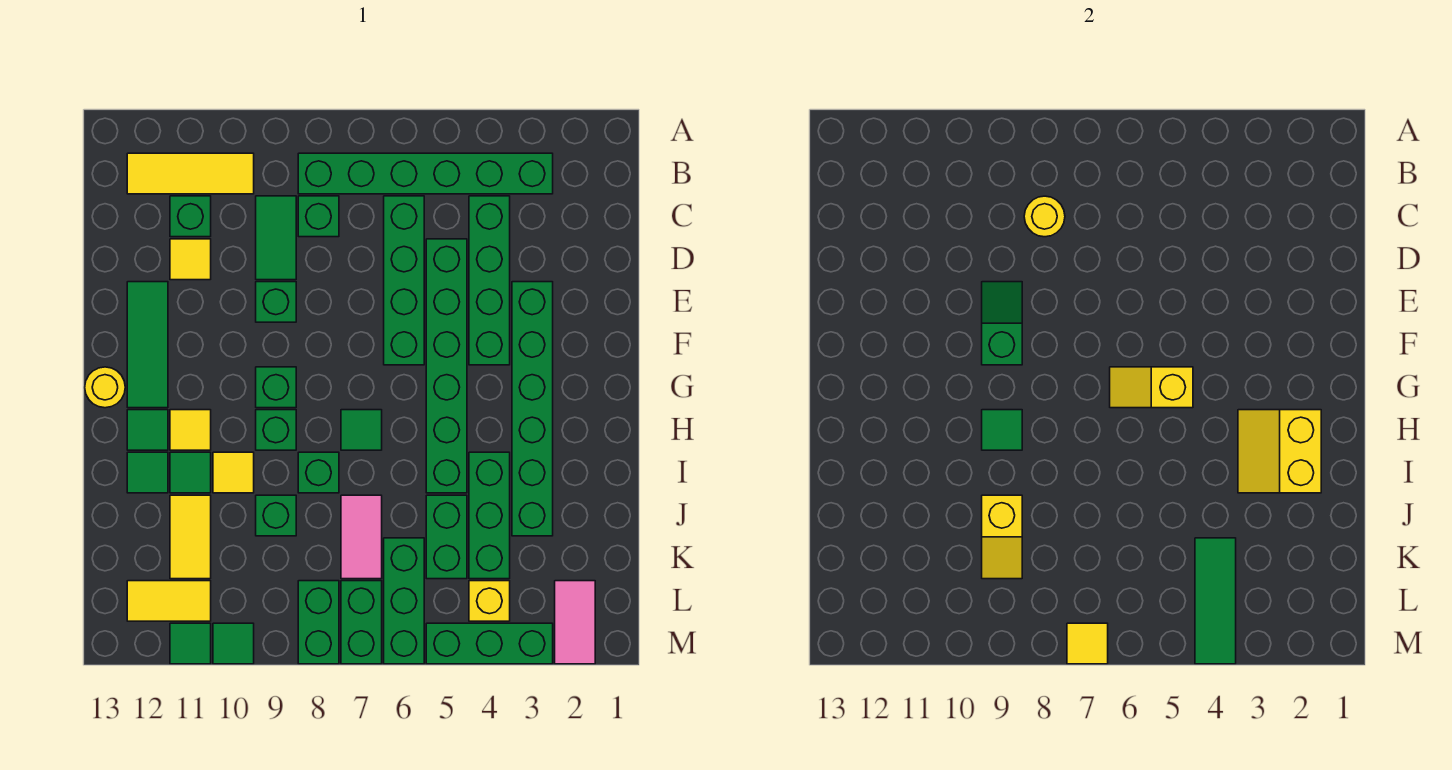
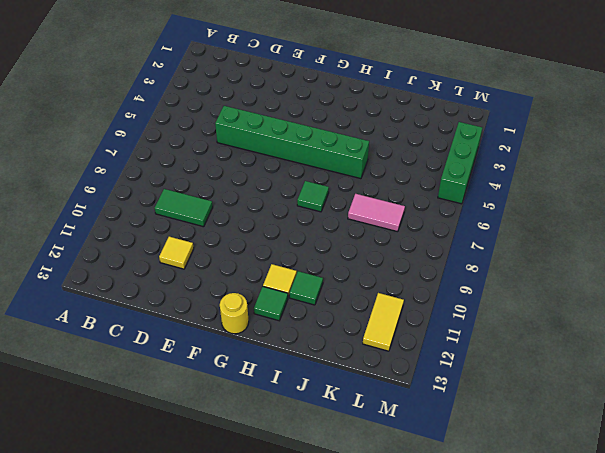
none -> green brick B3:B8 level 1
none -> yellow tile B10:B12 level 1
none -> green brick C4:F4 level 1
none -> green brick C6:F6 level 1

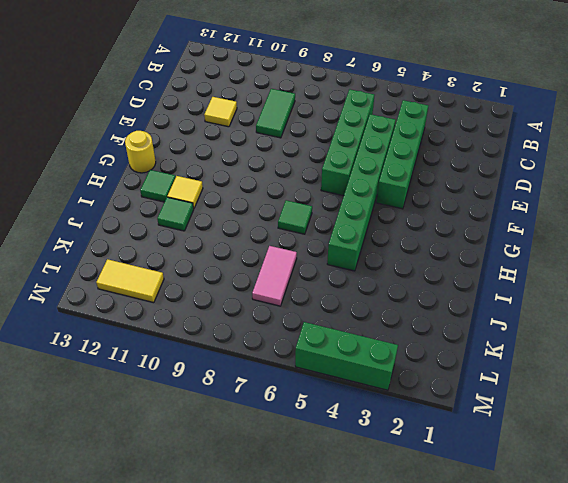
none -> green brick B3:B8 level 1
none -> yellow tile B10:B12 level 1
none -> green brick C8 level 1
none -> green brick C11 level 1

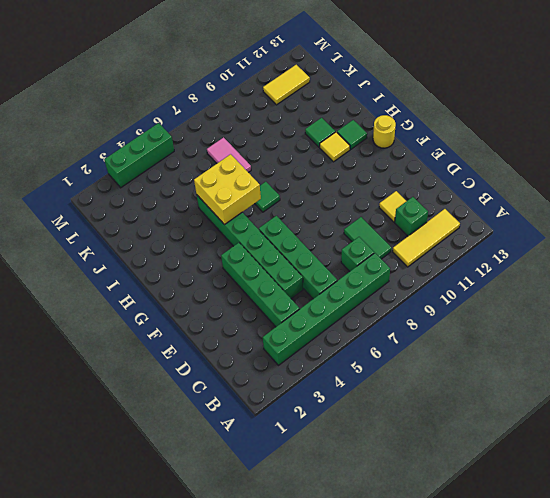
yellow brick H5:I6 level 2 -> none
none -> green brick E3:J3 level 1
none -> green brick E9 level 1
none -> green tile E12:G12 level 1
none -> green brick G9 level 1

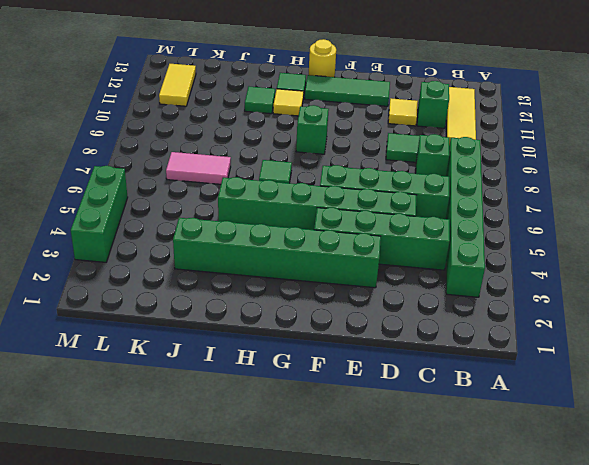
none -> green brick E9 level 1
none -> green brick H9 level 1
none -> green brick I4:K4 level 1
none -> green brick I8 level 1

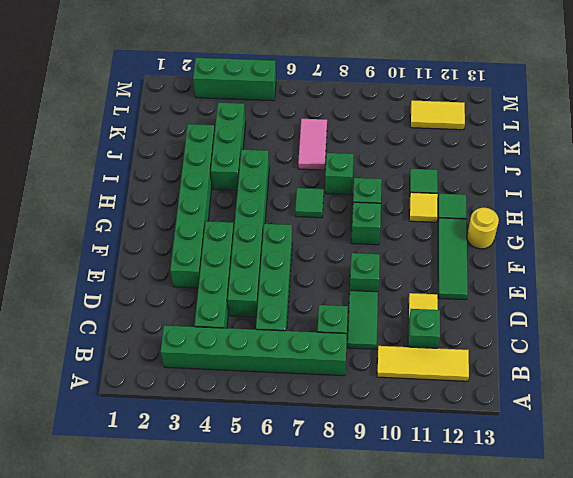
none -> yellow tile I10 level 1
none -> green tile I12 level 1
none -> green brick J5:K5 level 1
none -> green brick J9 level 1

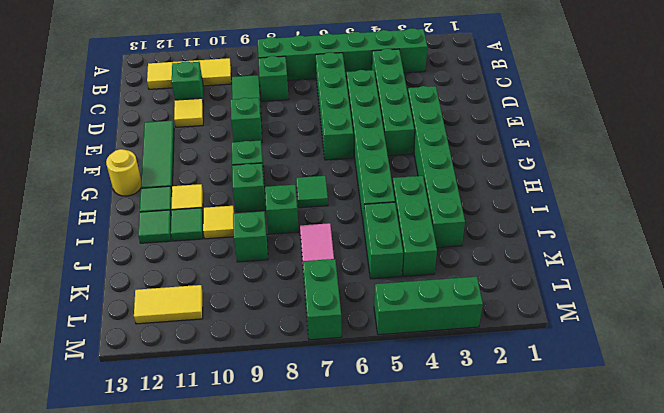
none -> yellow tile J11:K11 level 1
none -> green brick K6:M6 level 1
none -> pink tile L2:M2 level 1
none -> yellow brick L4 level 1

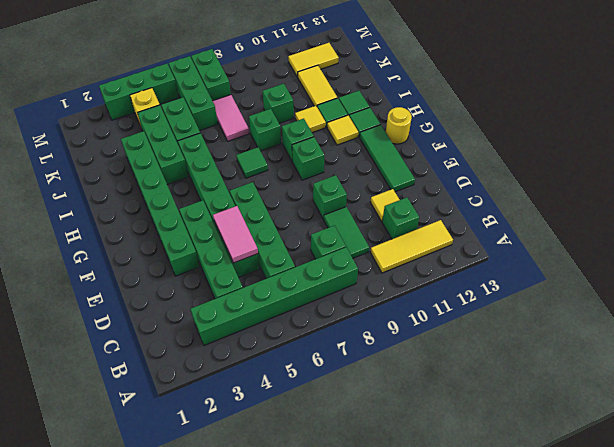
pink tile D5:E5 level 2 -> pink tile L2:M2 level 1
none -> green brick L8:M8 level 1
none -> green tile M10 level 1
none -> green tile M11 level 1
none -> yellow round brick C8 level 2

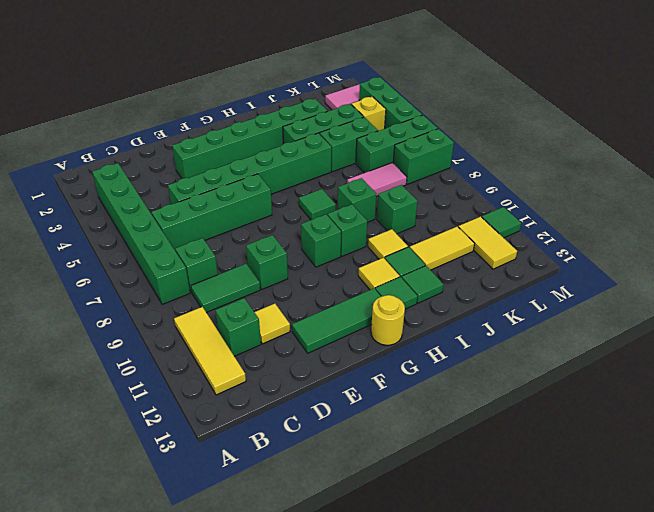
none -> green brick C4:F4 level 1
none -> green brick L8:M8 level 1
none -> green tile M10 level 1
none -> yellow round brick C8 level 2

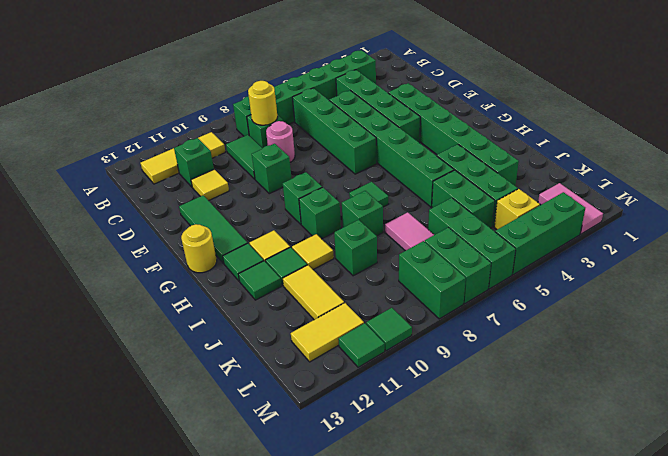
pink round brick D8 level 1 -> none
none -> green slope E9:F9 level 2 top F
none -> yellow slope G5:G6 level 2 top 5
none -> yellow slope H2:I3 level 2 top 2
none -> green tile H9 level 2

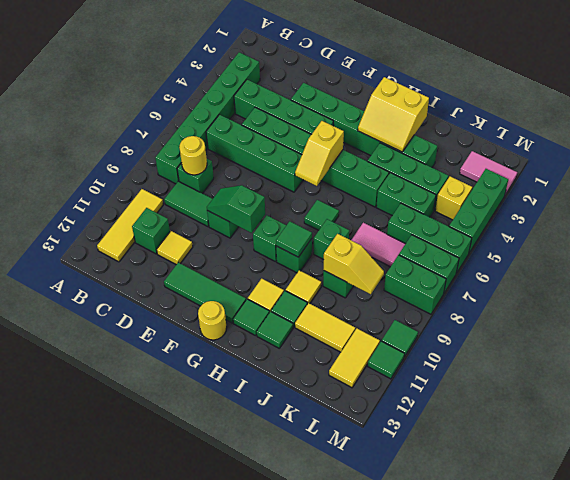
none -> green tile K4:M4 level 2
none -> yellow tile M7 level 2

